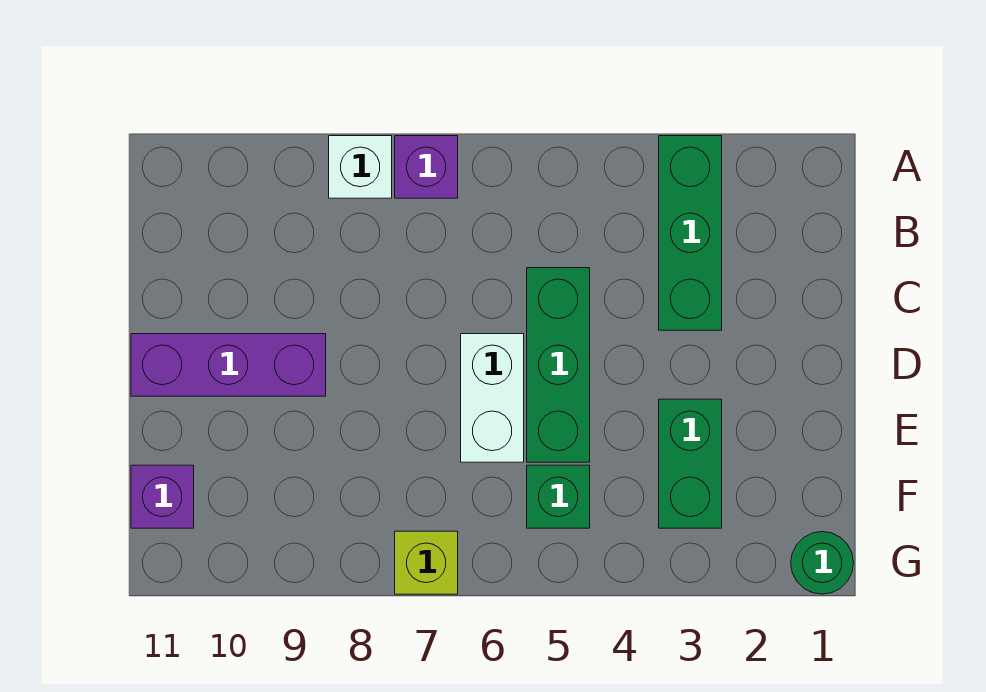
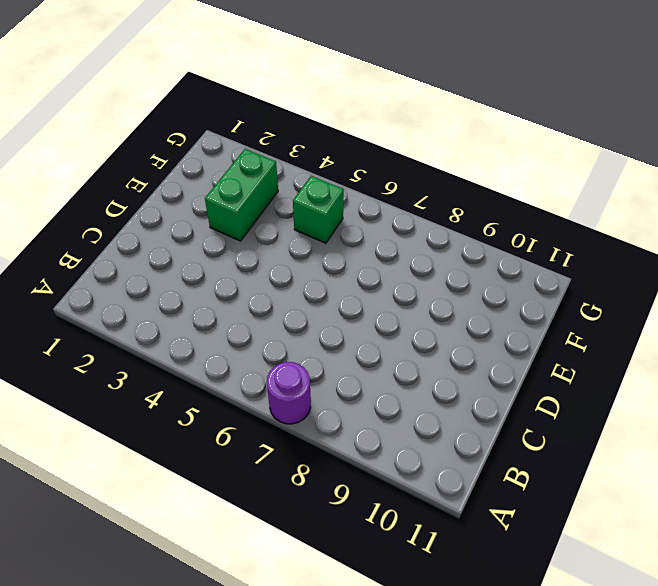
purple round brick A7 level 1 -> purple brick A7 level 1
none -> green brick A3:C3 level 1
none -> white brick A8 level 1

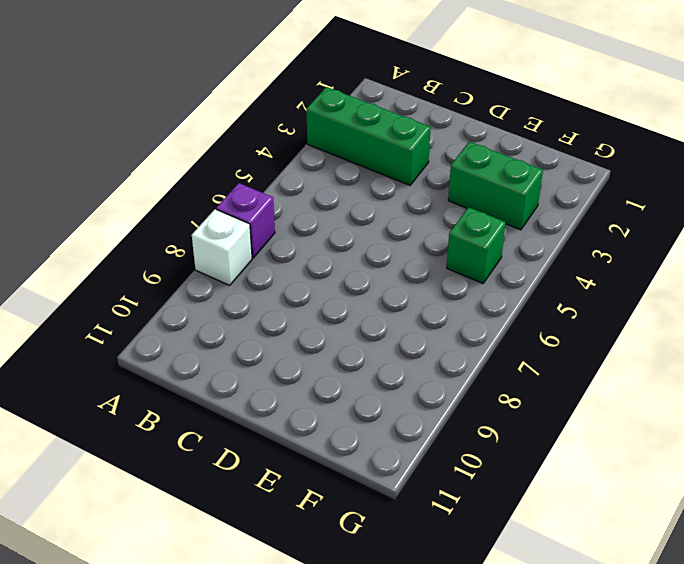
none -> green brick C5:E5 level 1
none -> white brick D6:E6 level 1

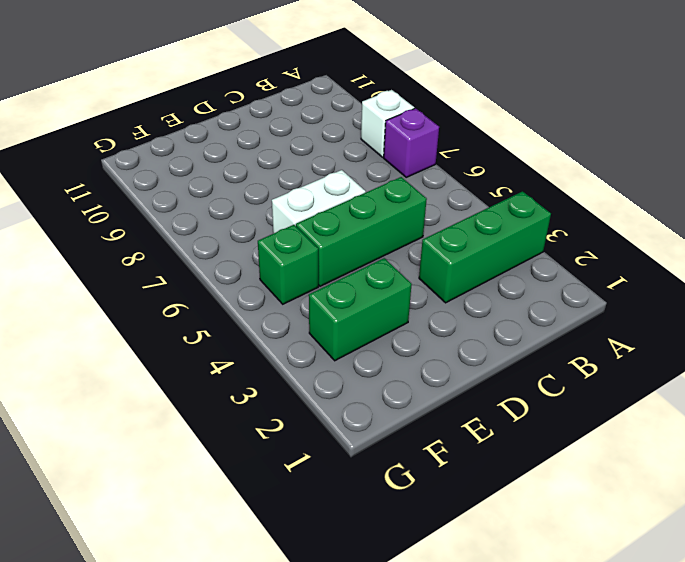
none -> purple brick D9:D11 level 1
none -> purple brick F11 level 1

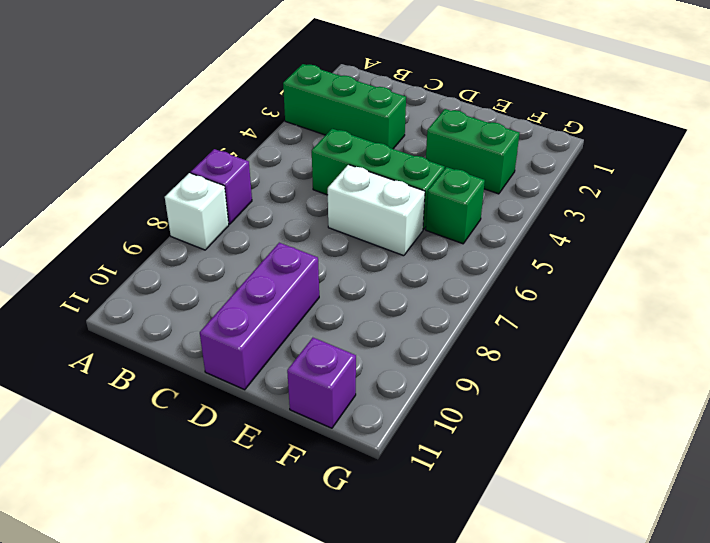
none -> green round brick G1 level 1
none -> lime brick G7 level 1

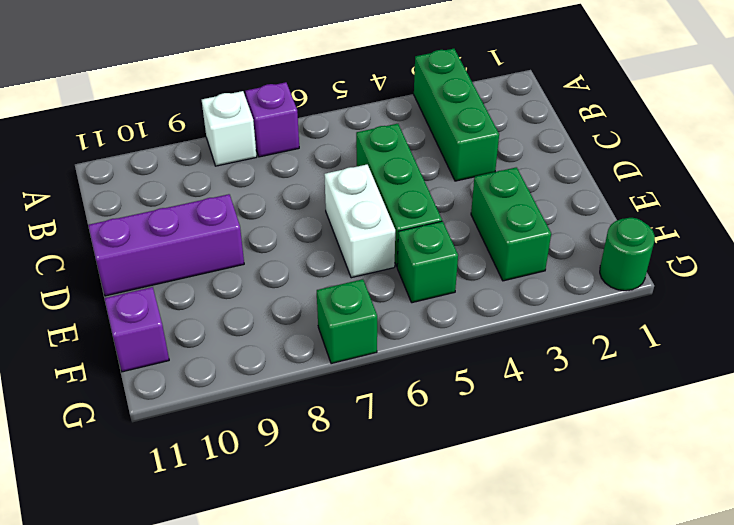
green brick G7 level 1 -> lime brick G7 level 1

